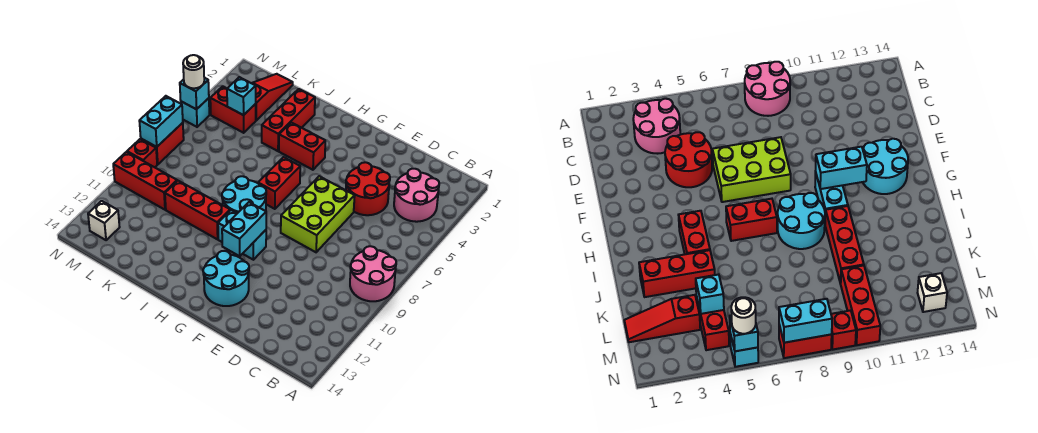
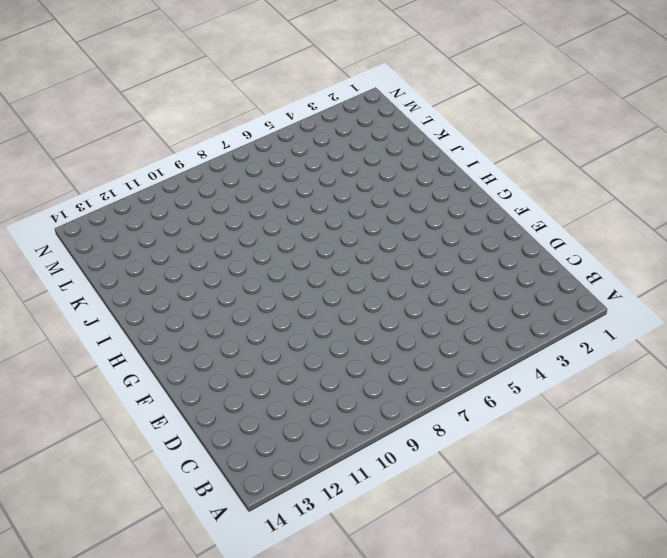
none -> pink round brick A8:B9 level 1
none -> pink round brick B3:C4 level 1
none -> red round brick D4:E5 level 1

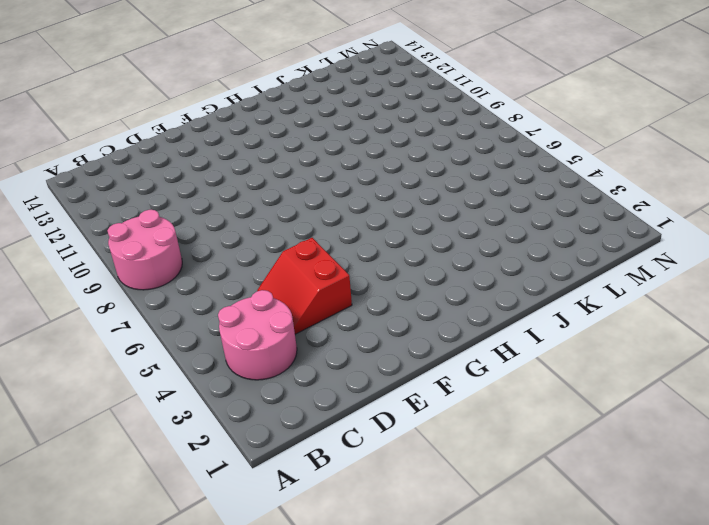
red slope D4:E5 level 1 top E -> red round brick D4:E5 level 1
none -> lime brick E6:F8 level 1
none -> cyan round brick F12:G13 level 1
none -> cyan brick G10:H10 level 1

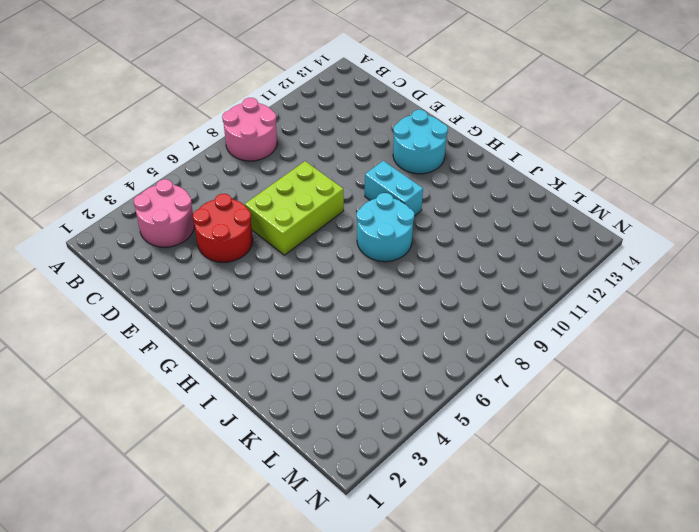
none -> red brick H4:I4 level 1
none -> red brick H6:H7 level 1
none -> red brick I10:K10 level 1

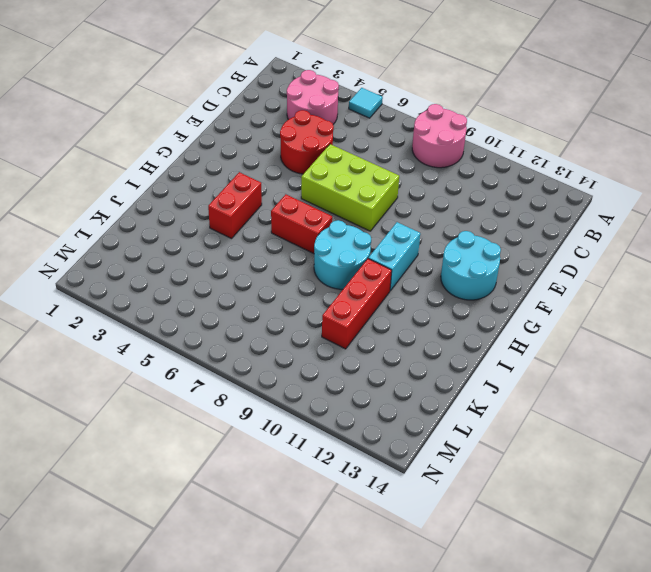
cyan tile A5 level 1 -> none
none -> red brick J2:J4 level 1
none -> red slope L1:L3 level 1 top 3
none -> red brick L4:M4 level 1

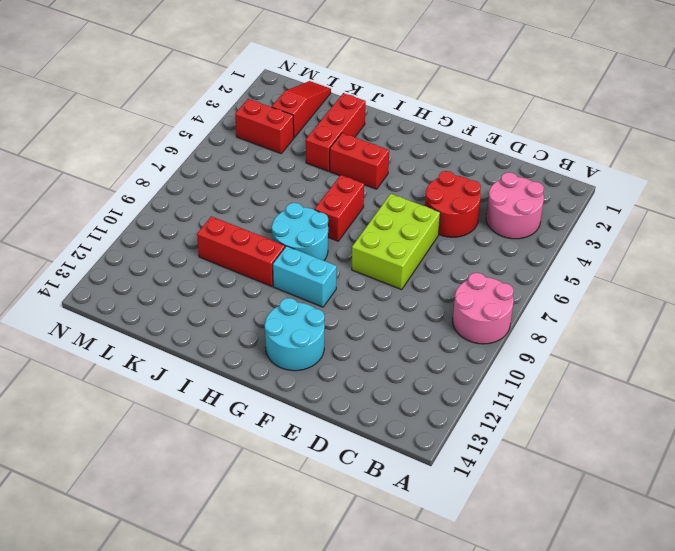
none -> red brick L10:N10 level 1
none -> white brick M13 level 1
none -> cyan brick N5 level 1

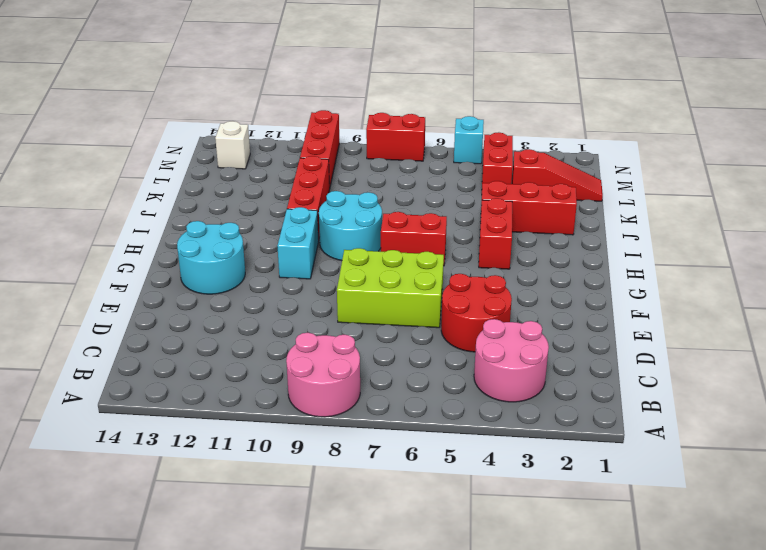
none -> red brick N9 level 1
none -> cyan brick G10:G11 level 2
none -> cyan brick L4 level 2

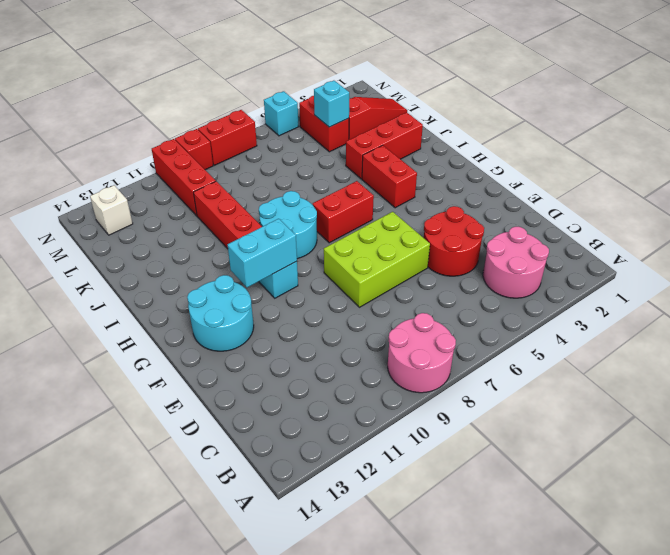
none -> cyan brick N5 level 2
none -> cyan brick N7:N8 level 2
none -> white round brick N5 level 3

